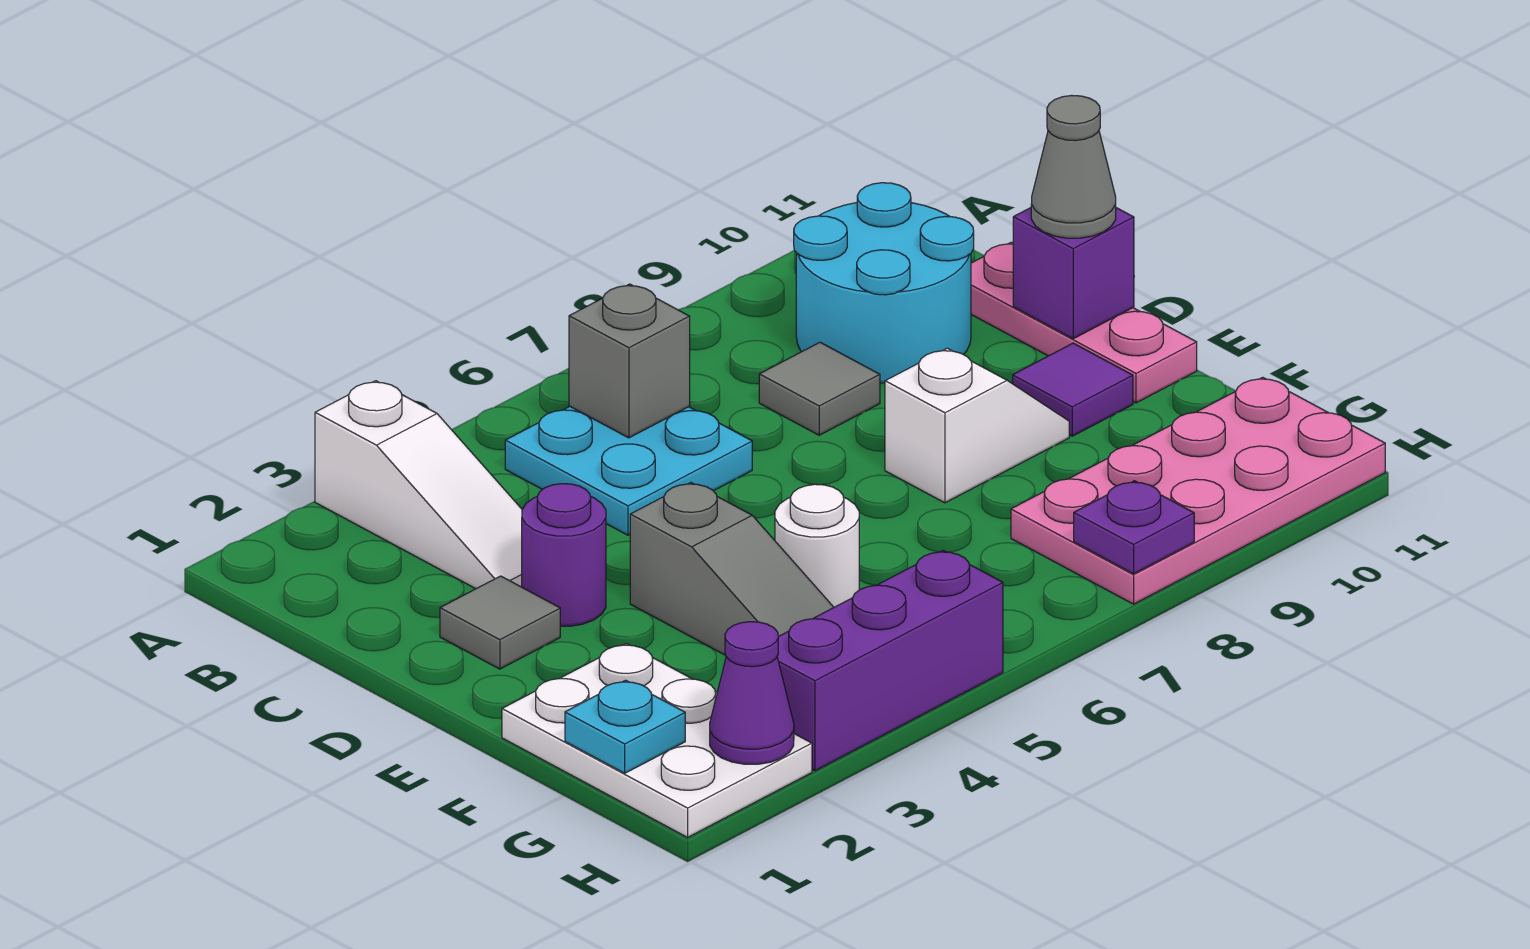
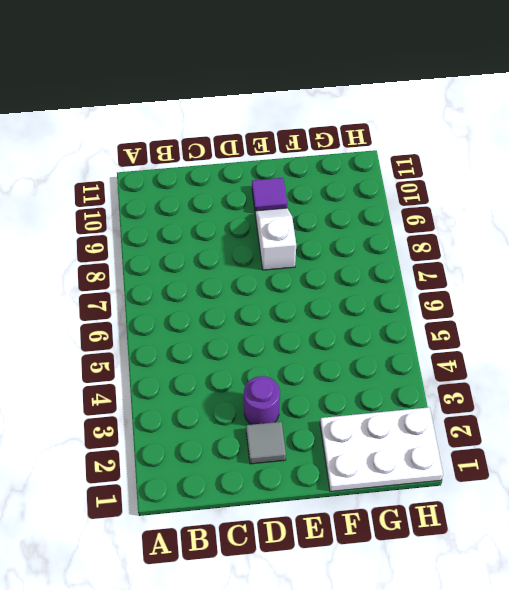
none -> white slope A3:C3 level 1 top A
none -> cyan plate B5:C6 level 1
none -> cyan round brick B9:C10 level 1

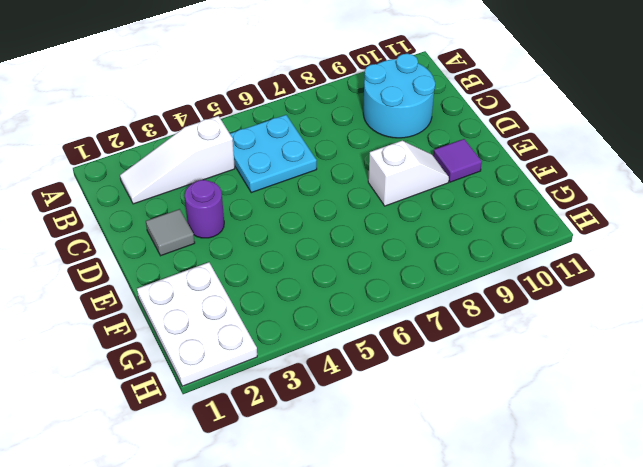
white slope B2:B4 level 1 top 4 -> white slope A3:C3 level 1 top A
none -> grey tile C8 level 1
none -> pink plate C11:E11 level 1
none -> grey slope E4:G4 level 1 top E

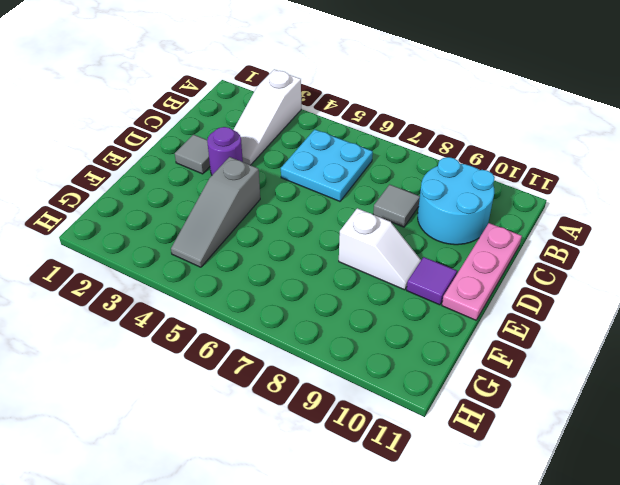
none -> white plate F1:H2 level 1
none -> white round brick F5 level 1
none -> pink plate G8:H11 level 1

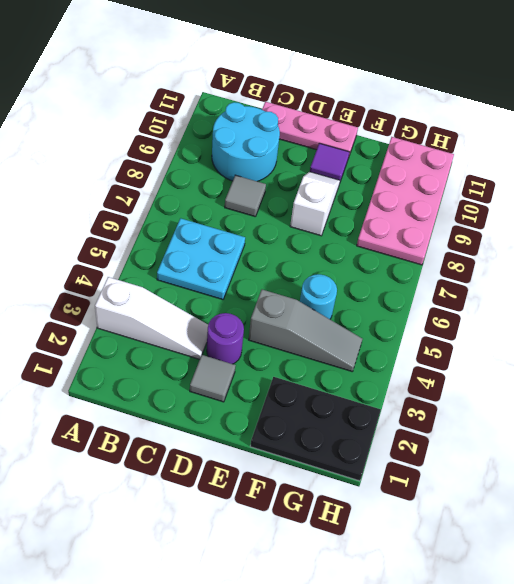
black plate F1:H2 level 1 -> white plate F1:H2 level 1
cyan round brick F5 level 1 -> white round brick F5 level 1
none -> purple brick H3:H5 level 1
none -> grey brick B6 level 2
none -> purple brick D11 level 2

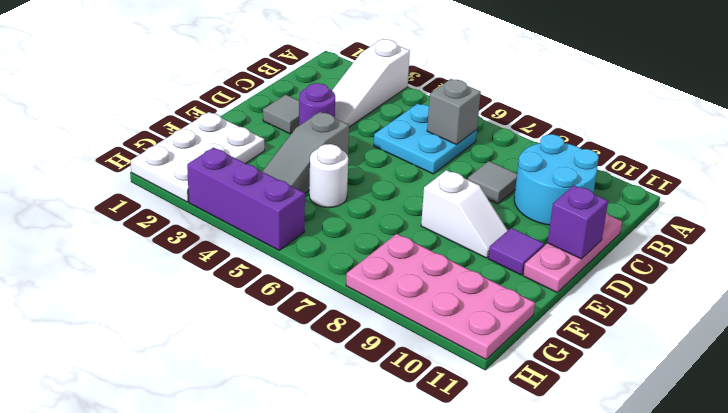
none -> cyan plate G1 level 2
none -> purple cone H2 level 2
none -> purple plate H8 level 2

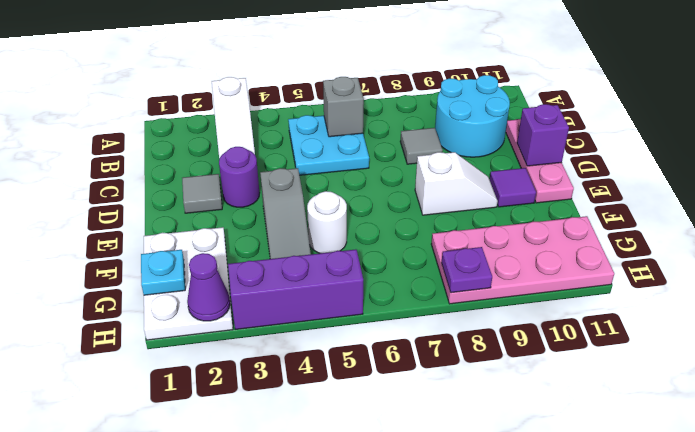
none -> grey cone D11 level 3

